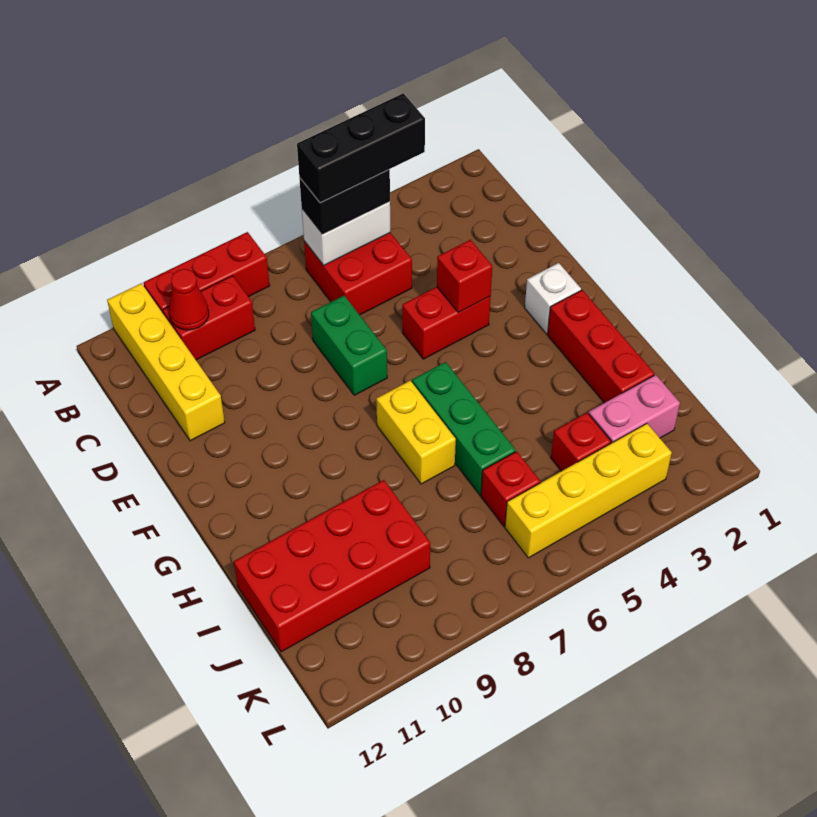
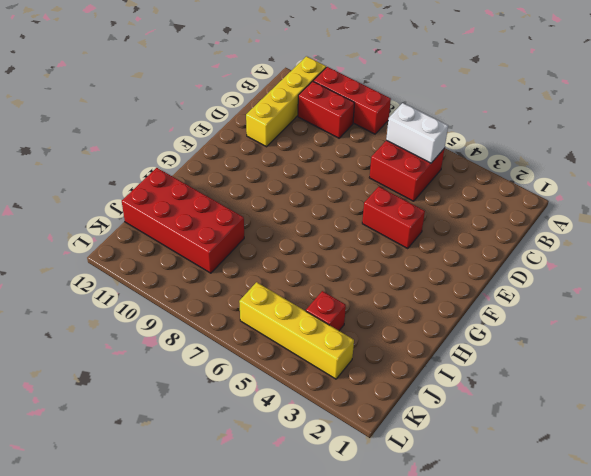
none -> green brick D7:E7 level 1
none -> white brick F2 level 1
none -> red brick G2:I2 level 1

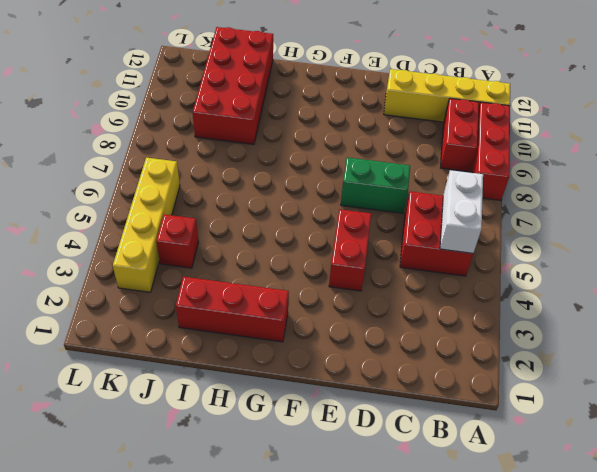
none -> white brick F2 level 1
none -> green brick G6:I6 level 1
none -> yellow brick G7:H7 level 1

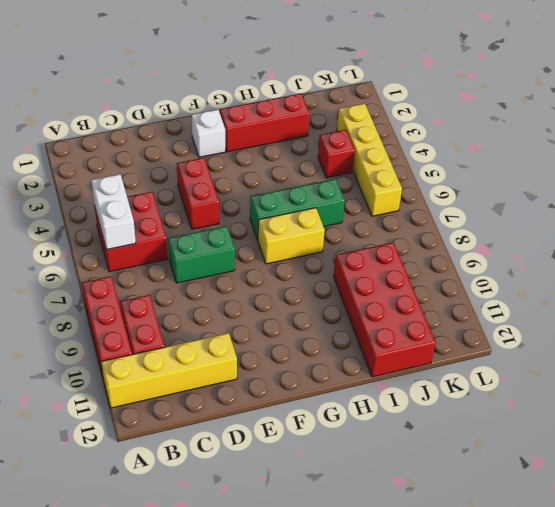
none -> pink brick J2:J3 level 1
none -> red brick J6 level 1
none -> red cone B10 level 2

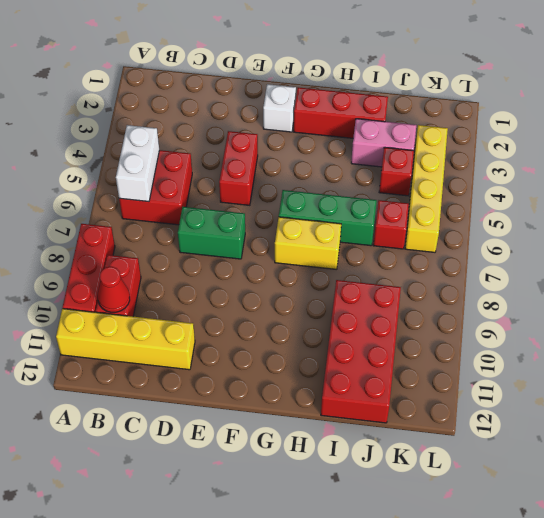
pink brick I3:J3 level 1 -> pink brick J2:J3 level 1
none -> red brick E4 level 2
none -> black brick B5:B6 level 3
none -> black brick B4:B6 level 4

